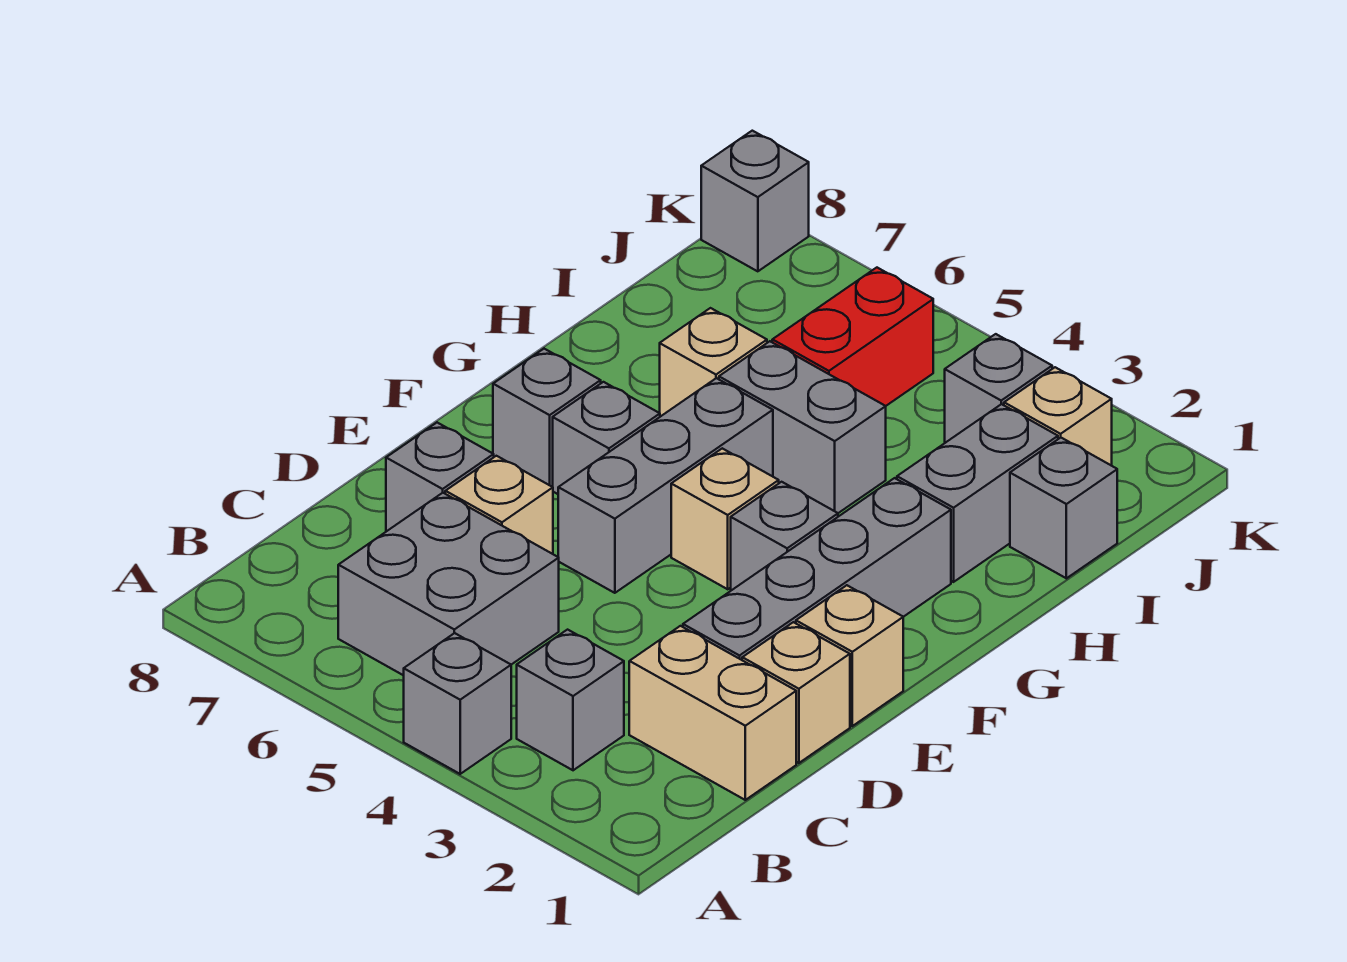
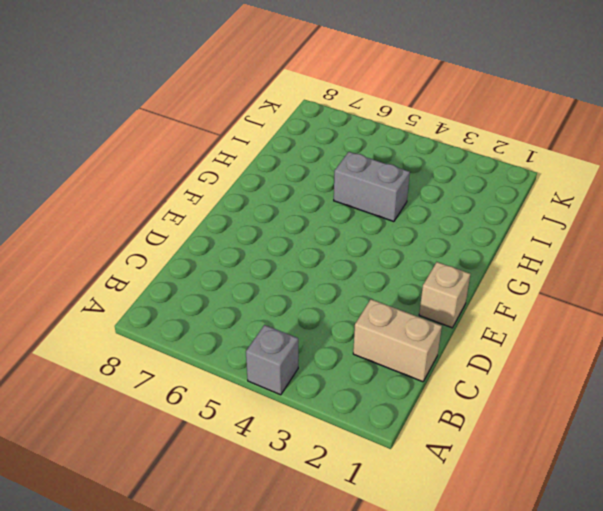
none -> grey brick B3 level 1
none -> grey brick B5:C6 level 1
none -> tan brick D1 level 1

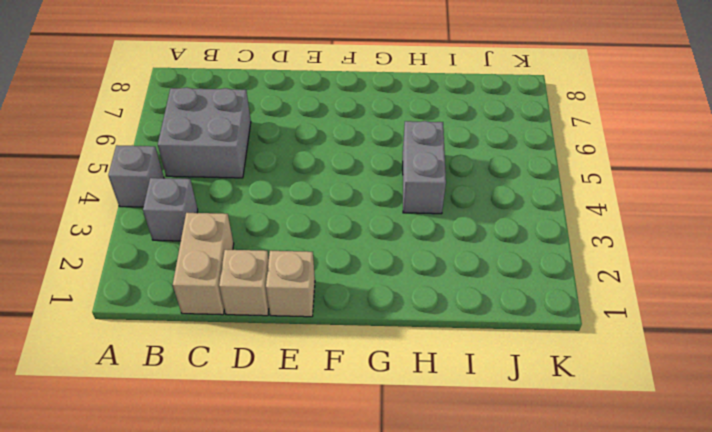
none -> grey brick D2:G2 level 1
none -> tan brick D6 level 1
none -> grey brick D7 level 1

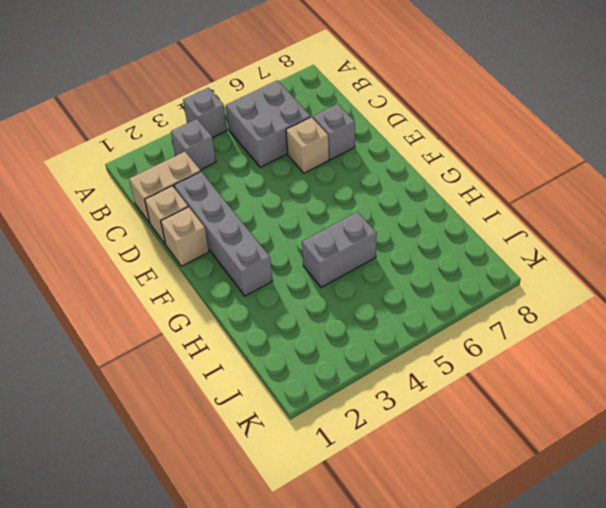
none -> grey brick E5:G5 level 1
none -> grey brick F3 level 1
none -> tan brick F4 level 1

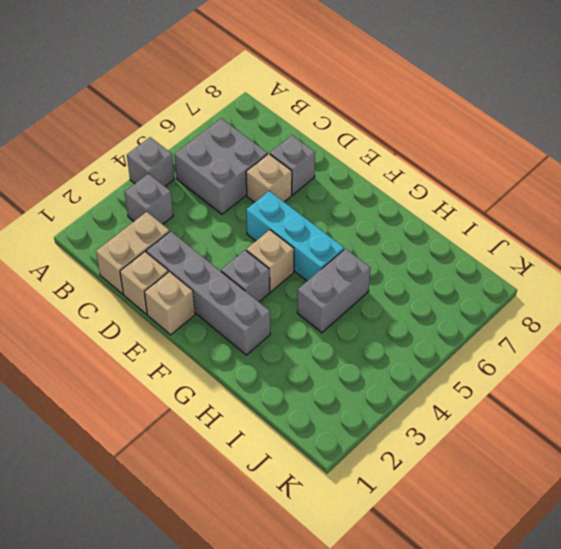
cyan brick E5:G5 level 1 -> grey brick E5:G5 level 1
none -> grey brick F6 level 1
none -> grey brick F7 level 1
none -> grey brick H2:I2 level 1

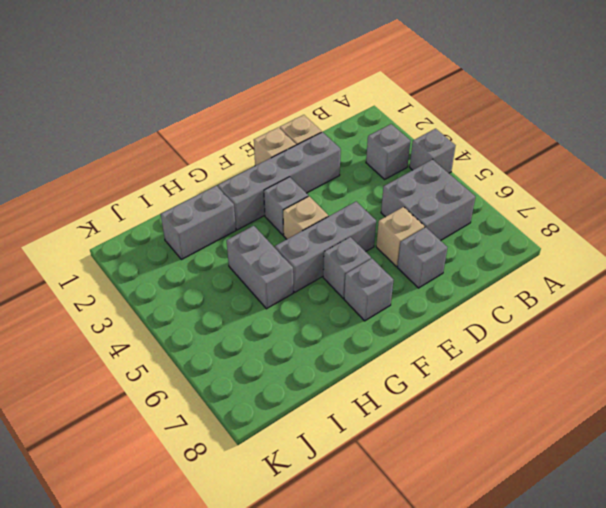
none -> tan brick C1:C2 level 1
none -> tan brick H6 level 1
none -> grey brick I1 level 1

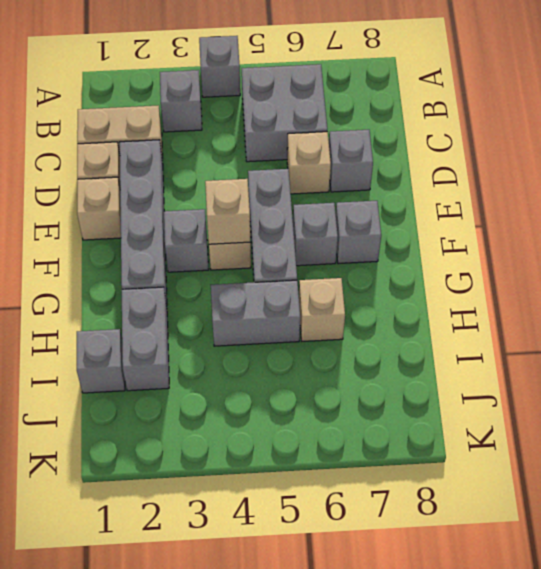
tan brick F4 level 2 -> tan brick J2 level 1
none -> red brick I5:J5 level 1
none -> grey brick J3 level 1
none -> grey brick K8 level 1

